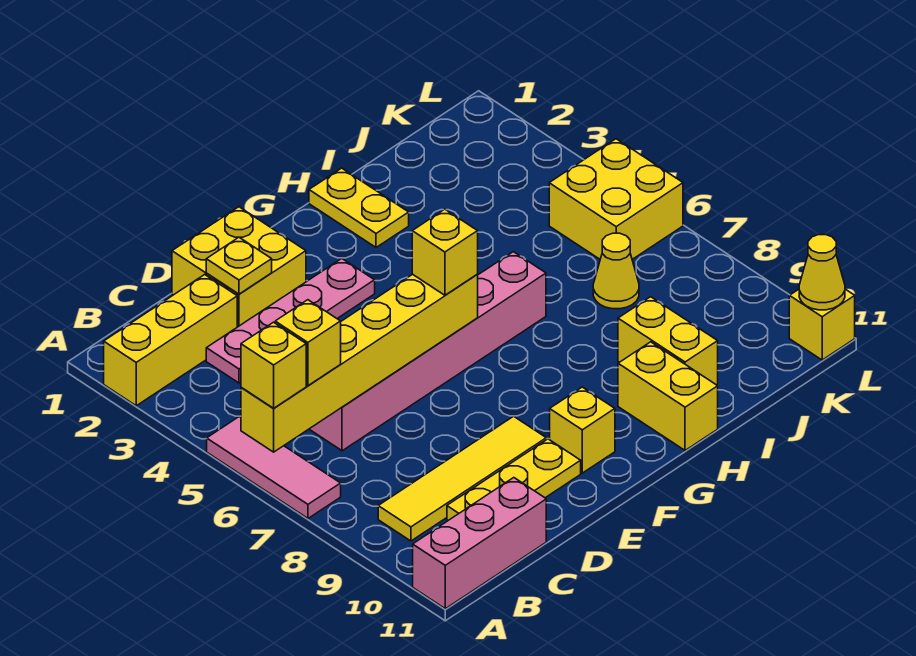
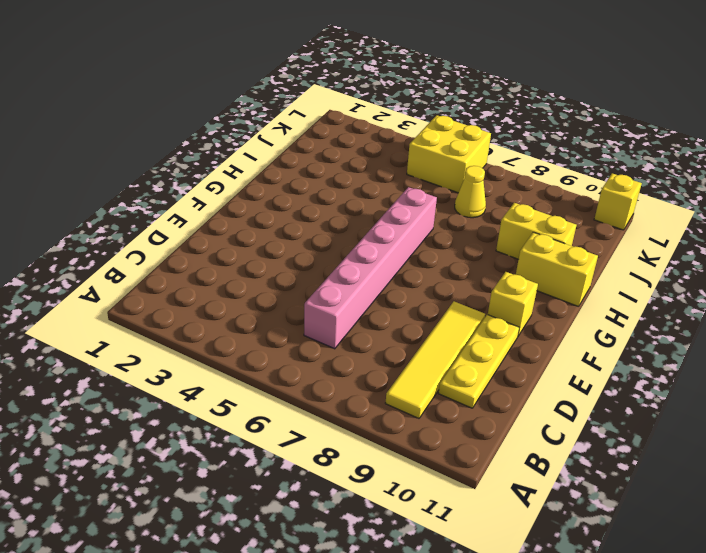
none -> yellow brick A2:C2 level 1
none -> pink tile A5:A7 level 1
none -> pink brick A11:C11 level 1

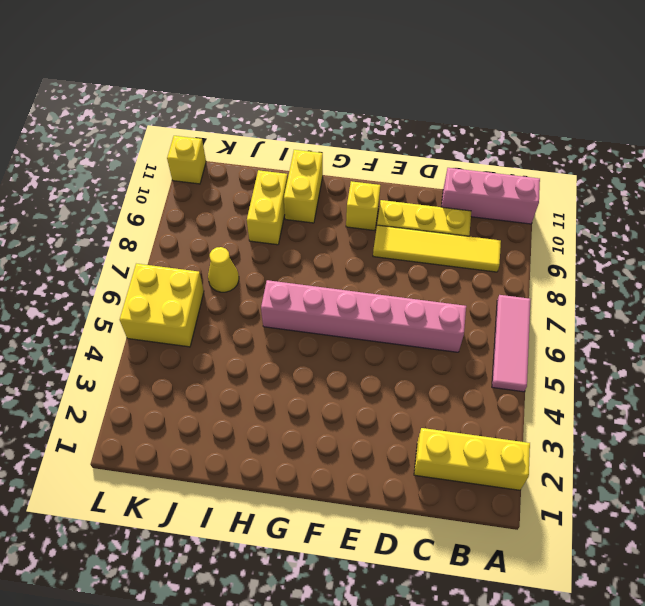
none -> pink plate C3:F3 level 1
none -> yellow brick D1:E2 level 1
none -> yellow plate H1:H2 level 1

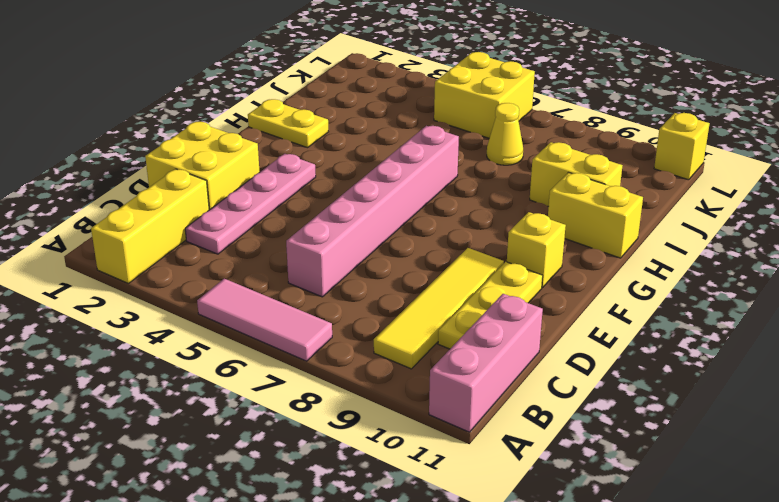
none -> yellow brick A6:F6 level 2
none -> yellow plate D2 level 2
none -> yellow cone L11 level 2

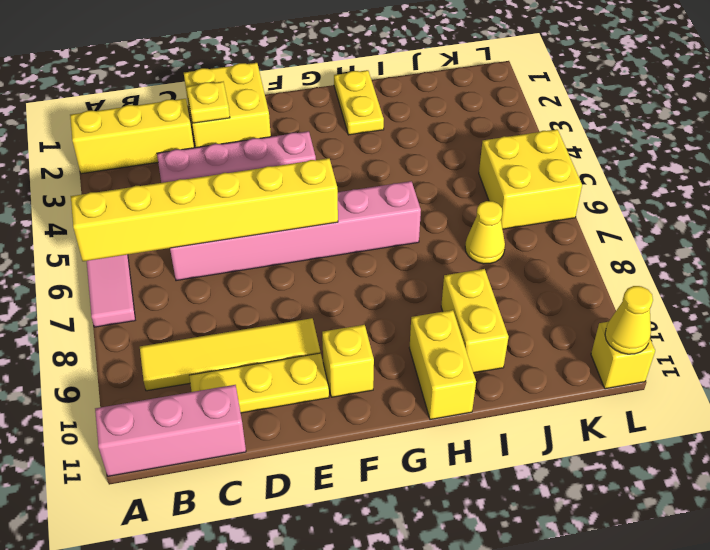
none -> yellow brick A6 level 3
none -> yellow brick B6 level 3
none -> yellow brick F6 level 3

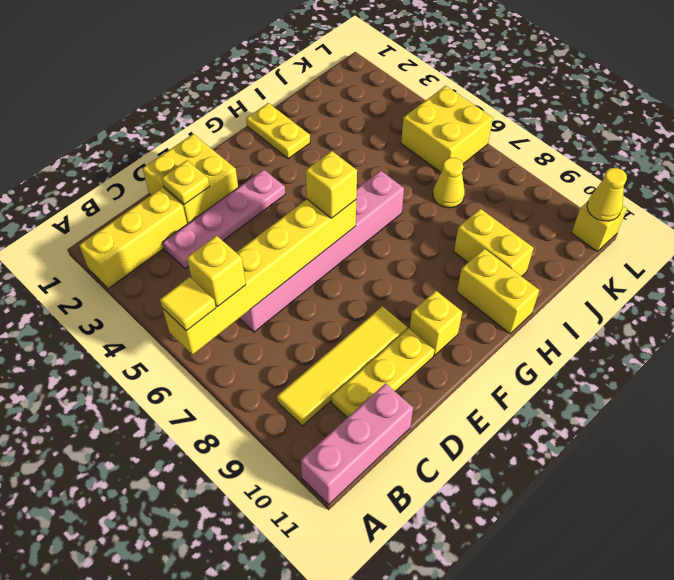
yellow tile A6 level 3 -> yellow brick A6 level 3
none -> pink tile A5:A7 level 1

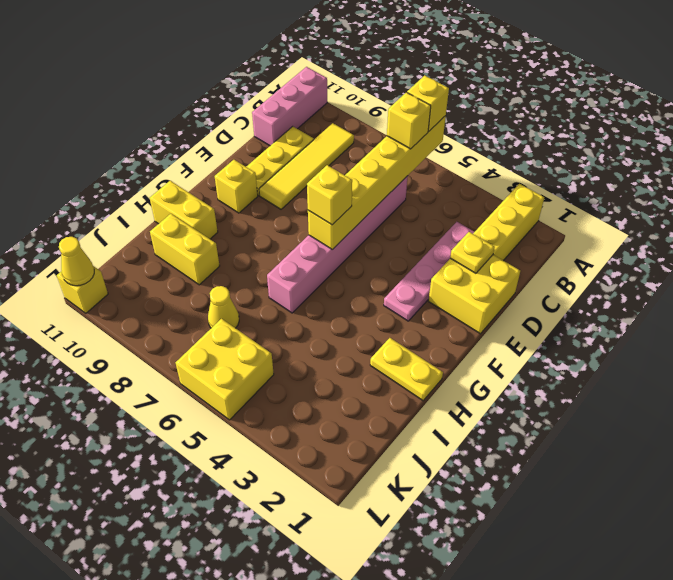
none -> pink tile A5:A7 level 1

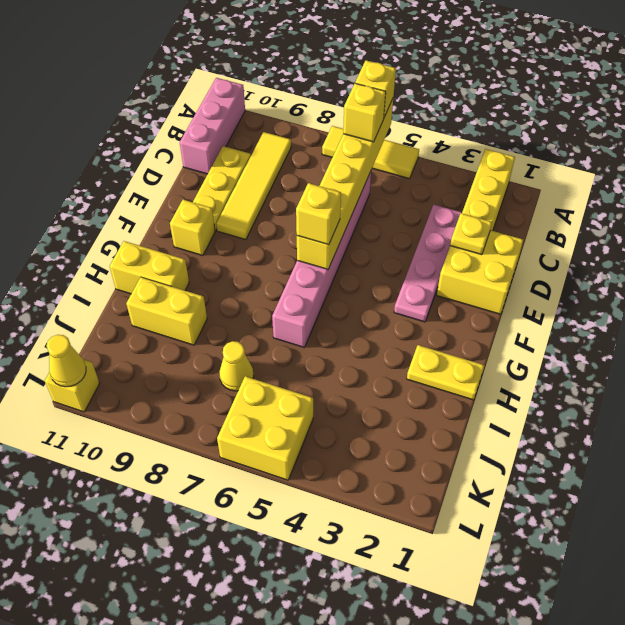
yellow tile A5:A7 level 1 -> pink tile A5:A7 level 1

